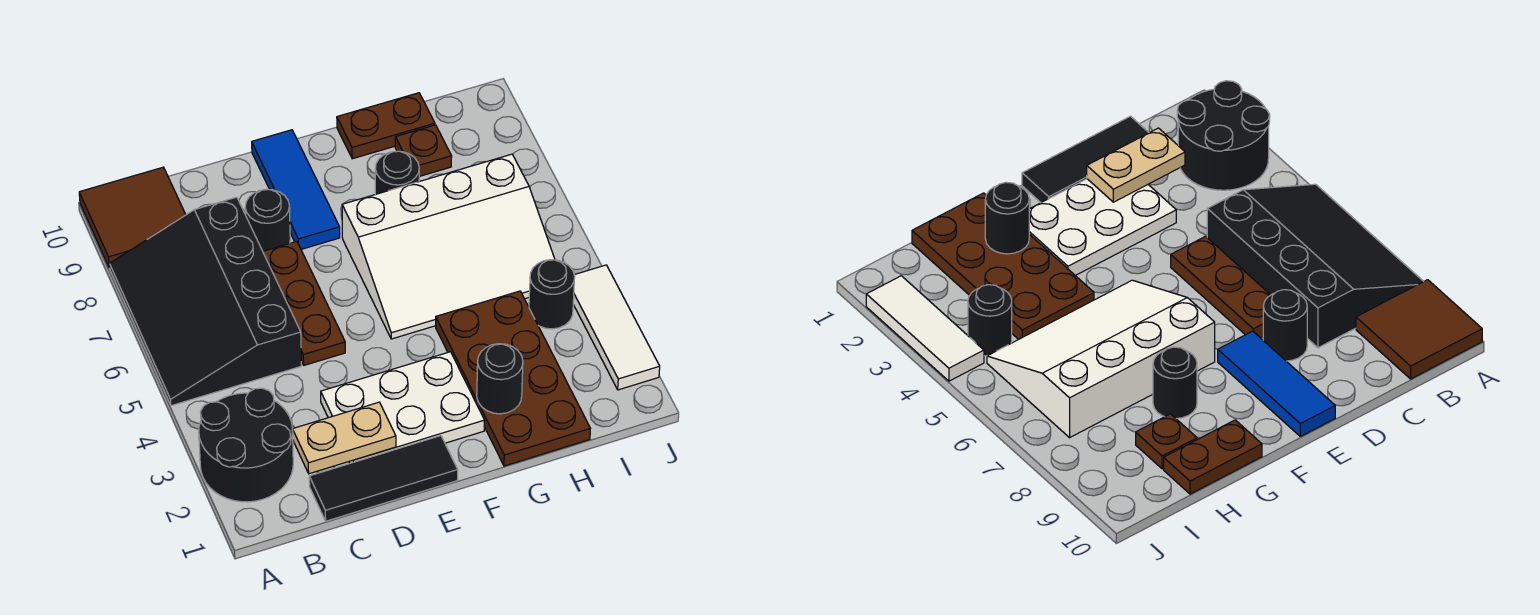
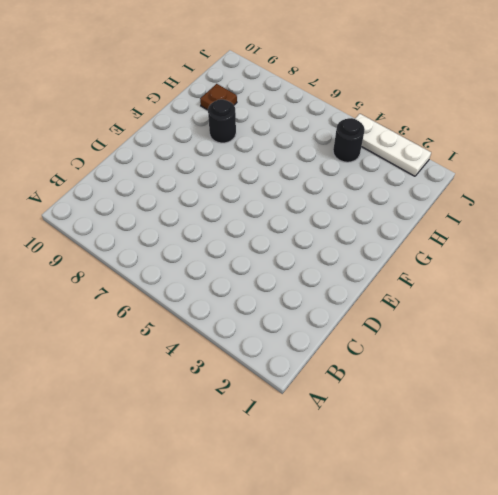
white plate J2:J4 level 1 -> white tile J2:J4 level 1
none -> black round brick A2:B3 level 1
none -> black slope A5:C8 level 1 top C
none -> brown tile A9:B10 level 1

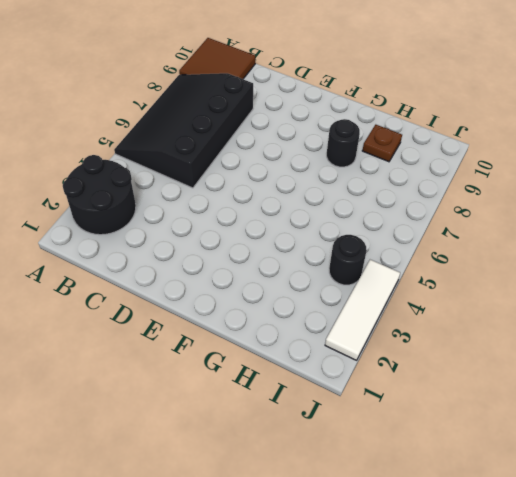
none -> black tile C1:E1 level 1
none -> white plate D2:F3 level 1
none -> brown plate D5:D7 level 1

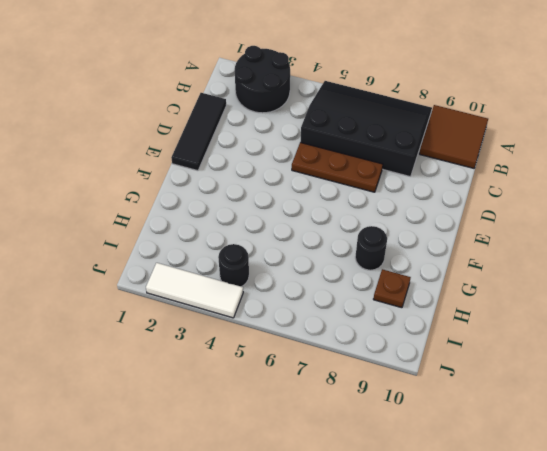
none -> white plate D2:F3 level 1
none -> black round brick D8 level 1
none -> blue tile E8:E10 level 1

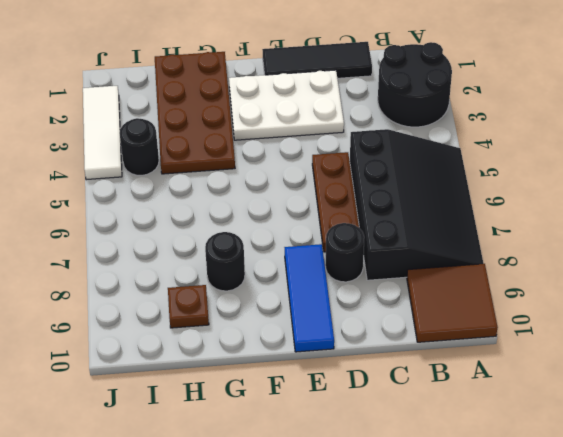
none -> white slope F5:I7 level 1 top 7
none -> brown plate G10:H10 level 1
none -> tan plate C2:D2 level 2

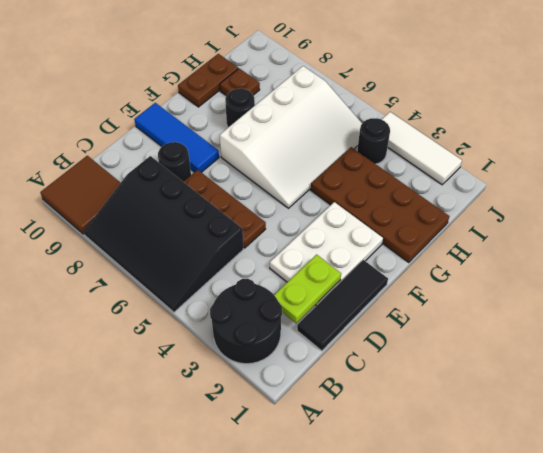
lime plate C2:D2 level 2 -> tan plate C2:D2 level 2
none -> black round brick G2 level 2

